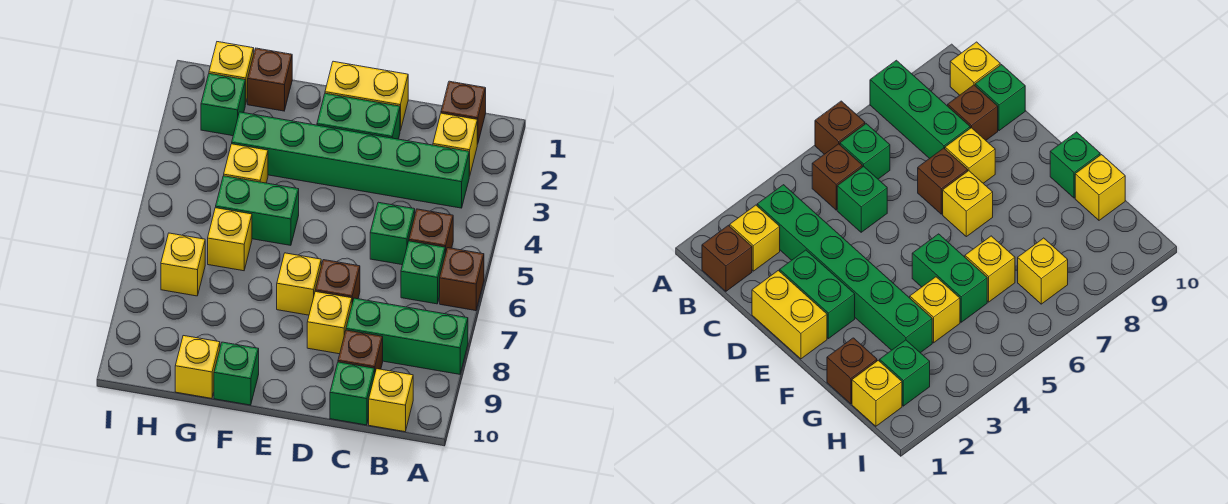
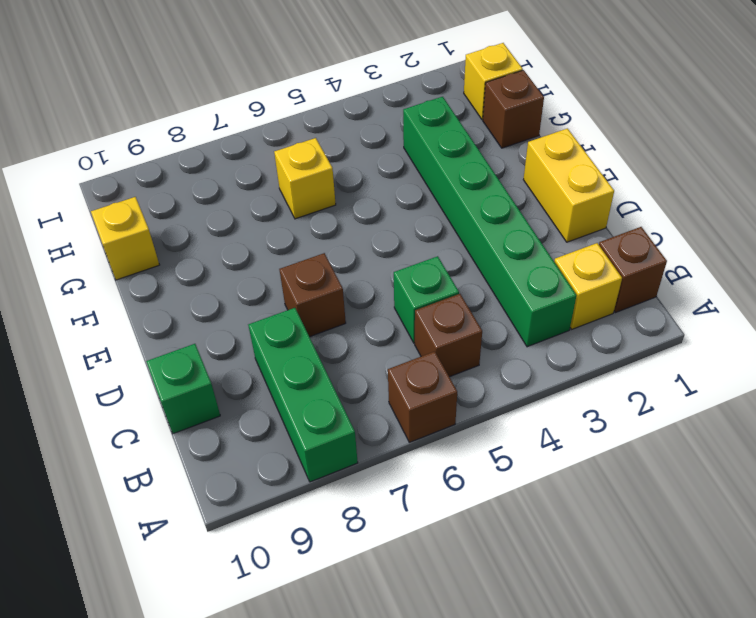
none -> green brick B6 level 1
none -> yellow brick B10 level 1
none -> brown brick C9 level 1

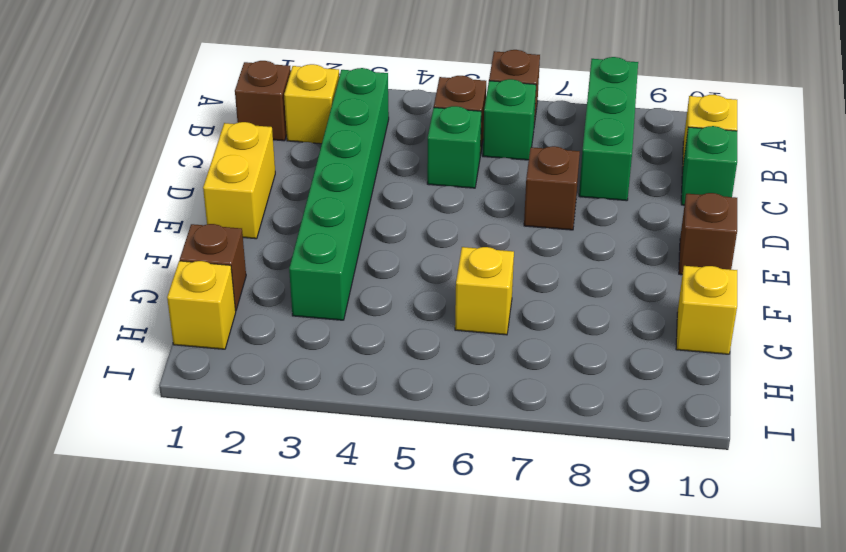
brown brick E10 level 1 -> brown brick C9 level 1
none -> green brick D2:E2 level 1
none -> yellow brick D8 level 1
none -> yellow brick E7 level 1

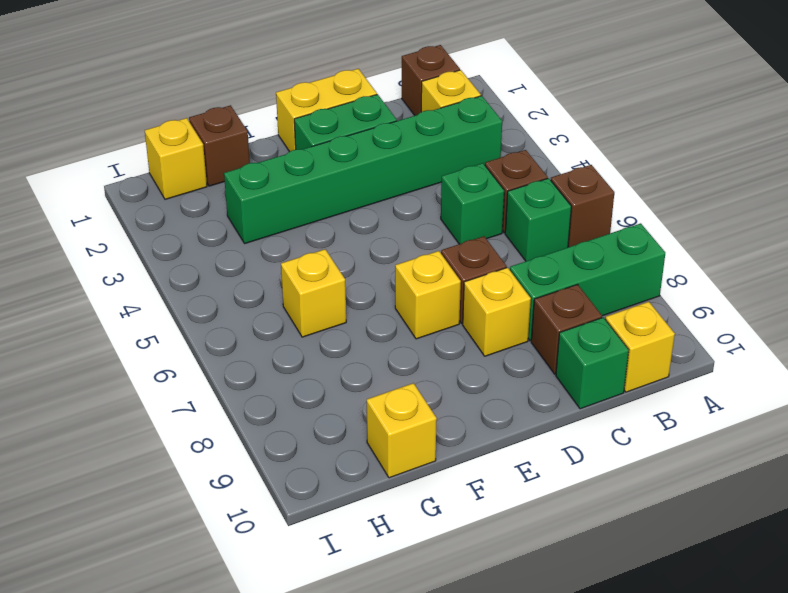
none -> green brick F5:G5 level 1
none -> green brick F10 level 1
none -> yellow brick G4 level 1

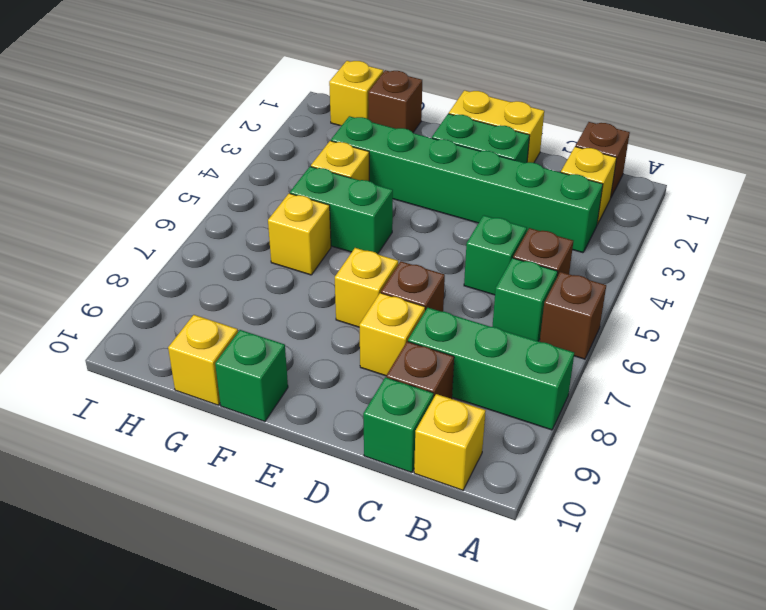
none -> green brick H2 level 1
none -> yellow brick H7 level 1

